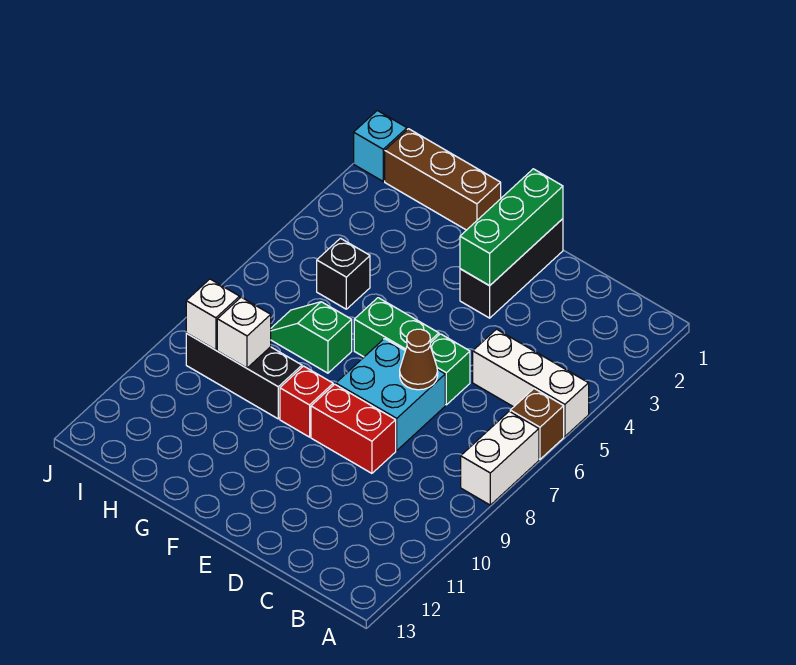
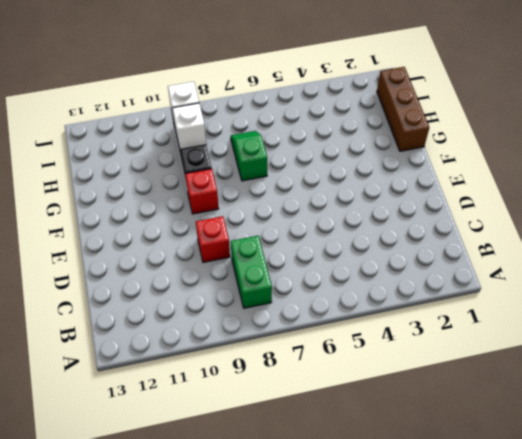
green brick B8:C8 level 1 -> green brick E6:F6 level 1
red brick D9 level 1 -> red brick D9:E9 level 1
none -> white brick A5:C5 level 1
none -> brown brick A6 level 1
none -> white brick A7:A8 level 1

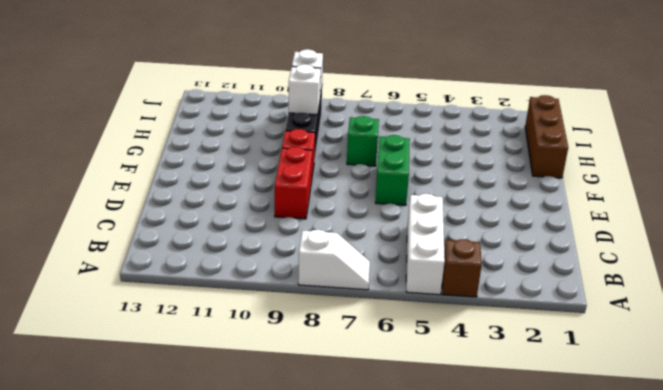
brown brick A4 level 1 -> brown brick A6 level 1
white slope A7:A8 level 1 top 8 -> white brick A7:A8 level 1
none -> green brick D6 level 1
none -> cyan brick D7:E8 level 1
none -> black brick E1:E3 level 1

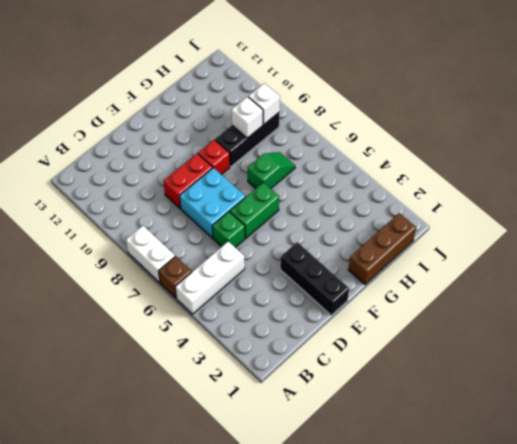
none -> black brick H5 level 1
none -> cyan brick J1 level 1
none -> brown cone D7 level 2

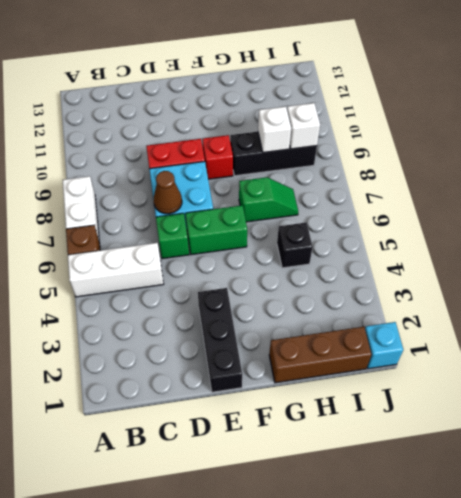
none -> green brick E1:E3 level 2

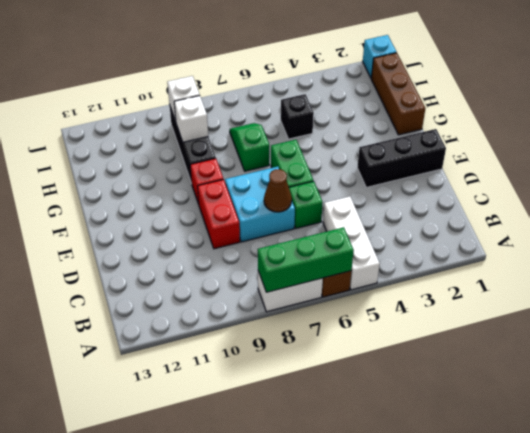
green brick A6:A8 level 2 -> green brick E1:E3 level 2

